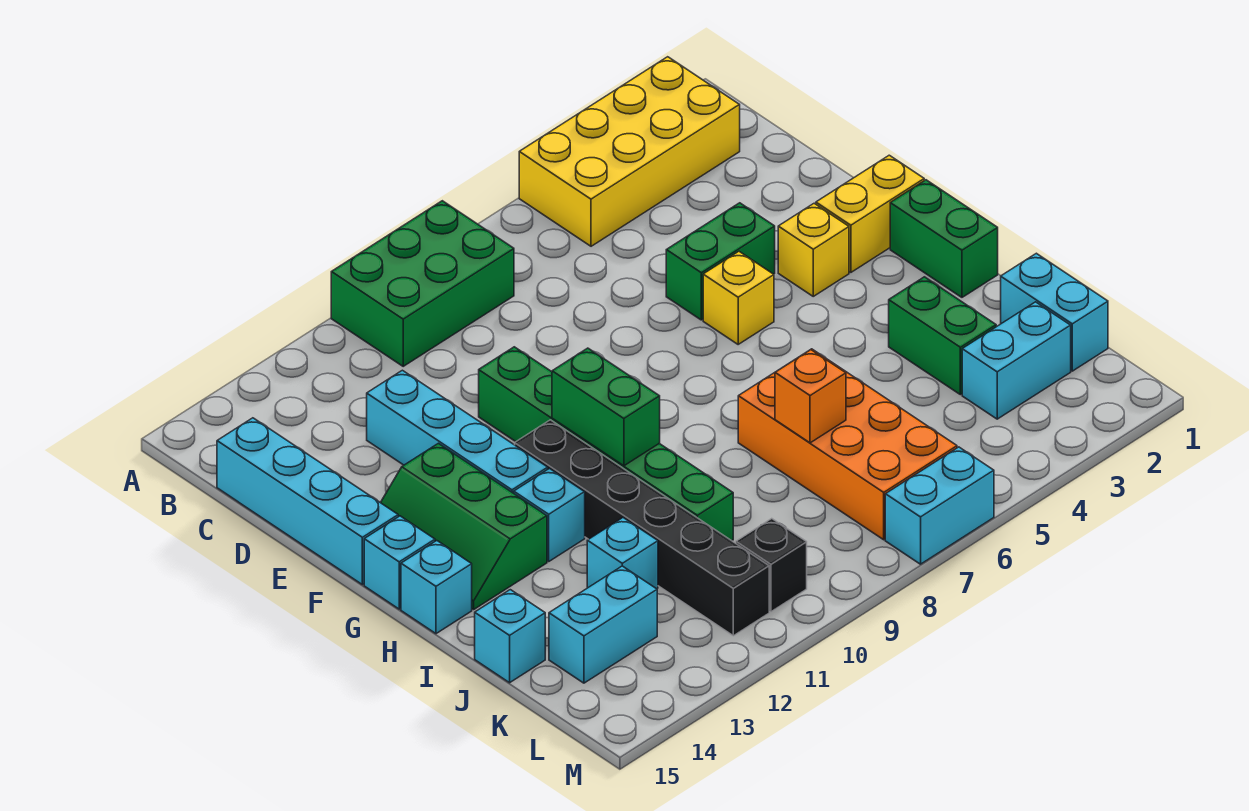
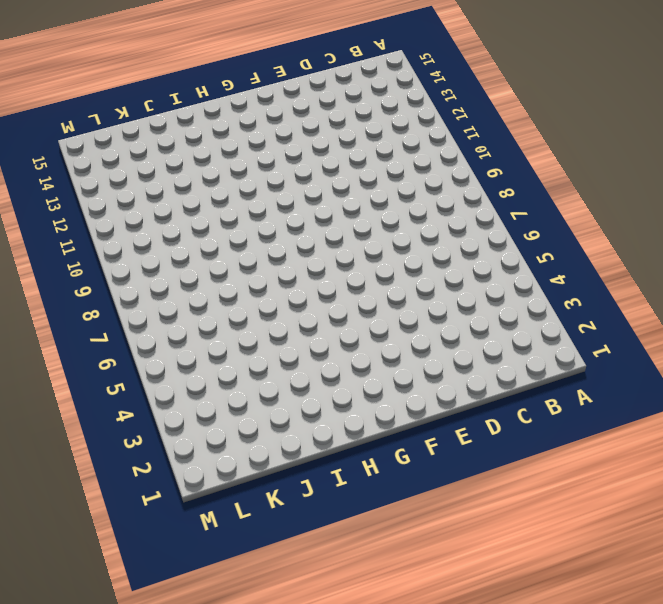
none -> yellow brick A2:B5 level 1
none -> green brick A8:B10 level 1
none -> cyan brick C15:F15 level 1

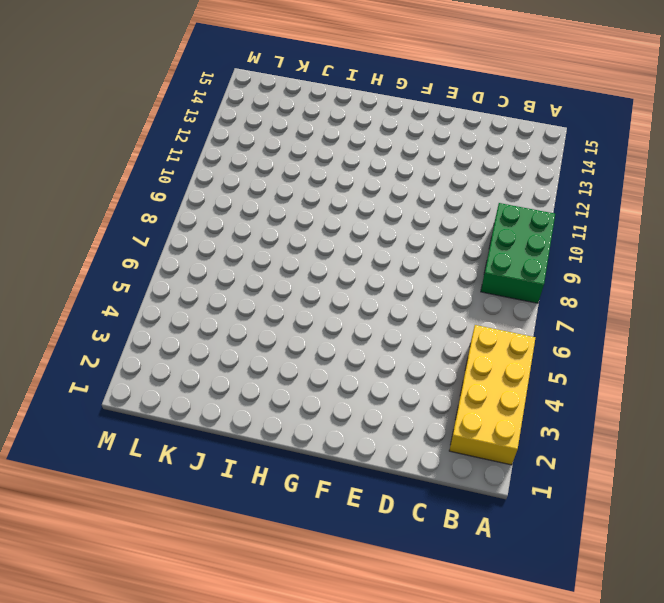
none -> cyan brick C15:F15 level 1
none -> cyan brick D12:G12 level 1
none -> green brick E4:E5 level 1

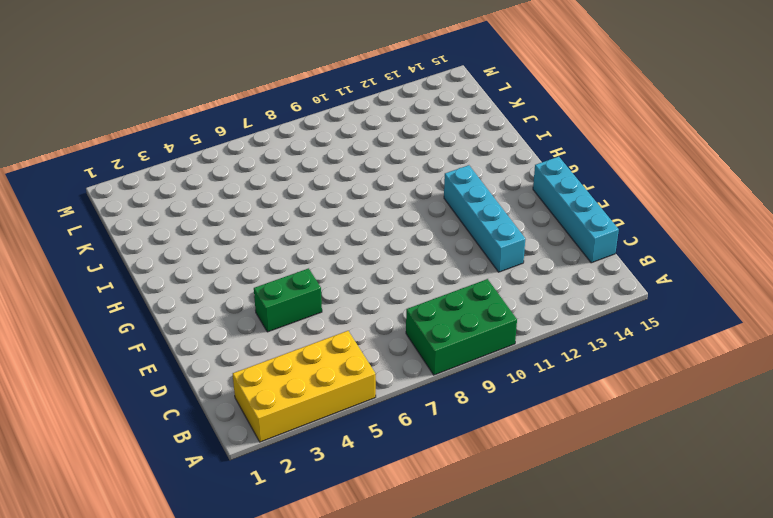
none -> green brick E10:J10 level 1
none -> yellow brick F1:F2 level 1
none -> yellow brick F3 level 1

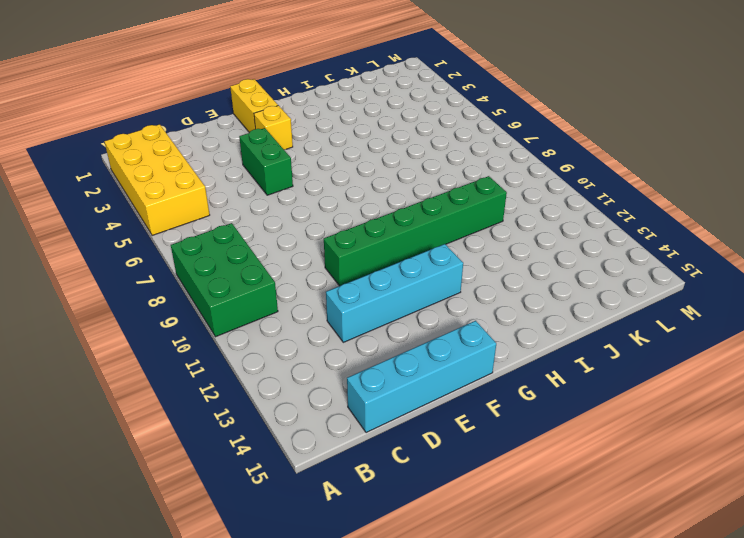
none -> yellow brick F5 level 1
none -> green slope F13:H14 level 1 top 13
none -> green brick G1:H1 level 1

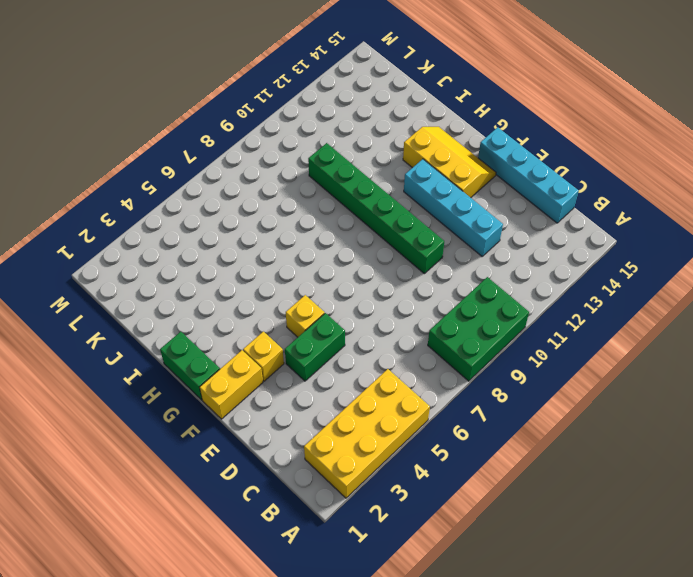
yellow slope F13:H14 level 1 top 13 -> green slope F13:H14 level 1 top 13
none -> black brick G11:L11 level 1
none -> cyan brick G15 level 1
none -> cyan brick H12 level 1

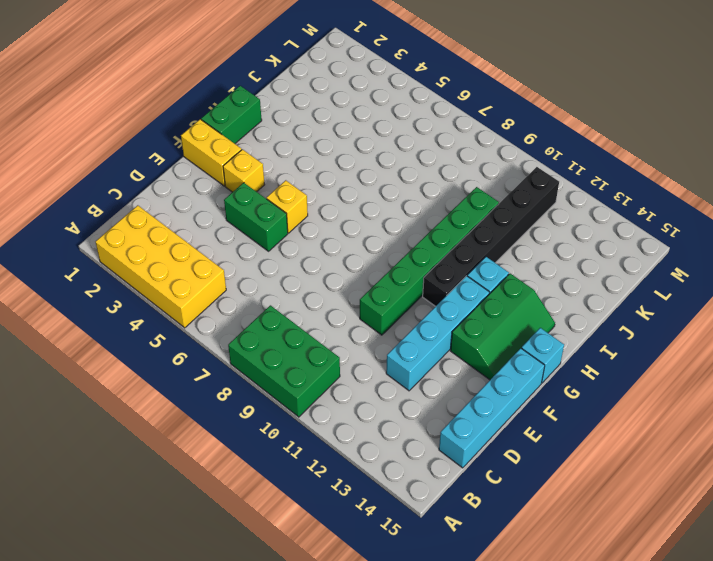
none -> cyan brick H15 level 1
none -> green brick I3:J3 level 1
none -> orange brick I6:L7 level 1

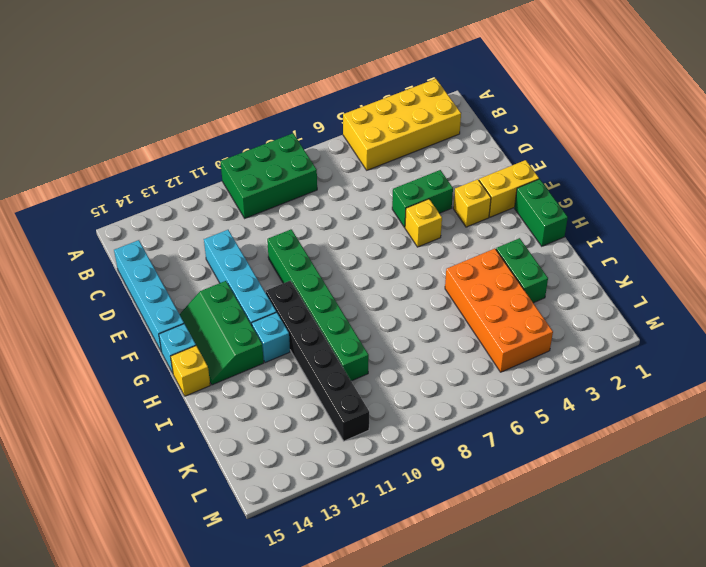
yellow brick H15 level 1 -> cyan brick H15 level 1
orange brick I4:L5 level 1 -> orange brick I6:L7 level 1
none -> cyan brick J1:K1 level 1
none -> cyan brick J12 level 1
none -> cyan brick J15 level 1

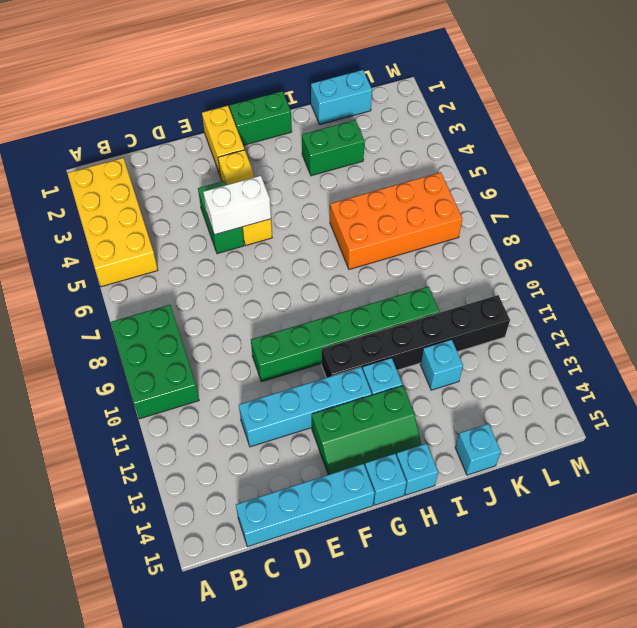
white brick E5:F5 level 2 -> none
none -> cyan brick K2:K3 level 1
none -> cyan brick K13:K14 level 1
none -> black brick L10 level 1

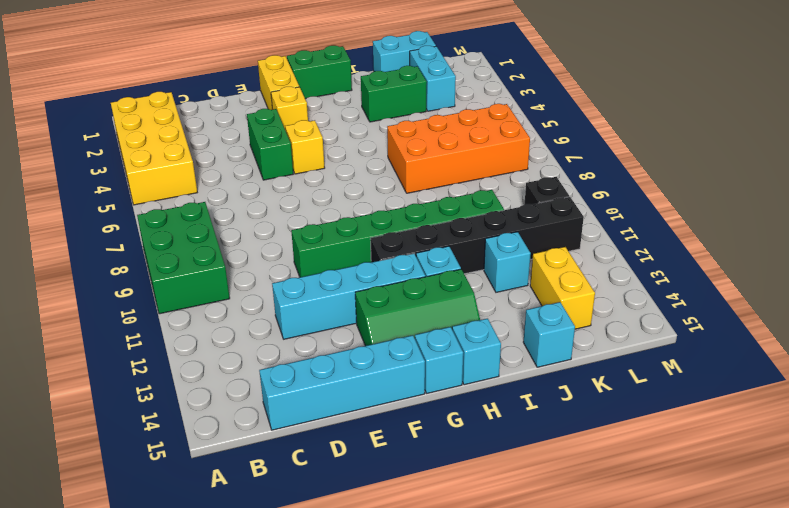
yellow brick K13:K14 level 1 -> cyan brick K13:K14 level 1
none -> cyan brick M6:M7 level 1
none -> green brick G10:H10 level 2
none -> orange brick J7 level 2

